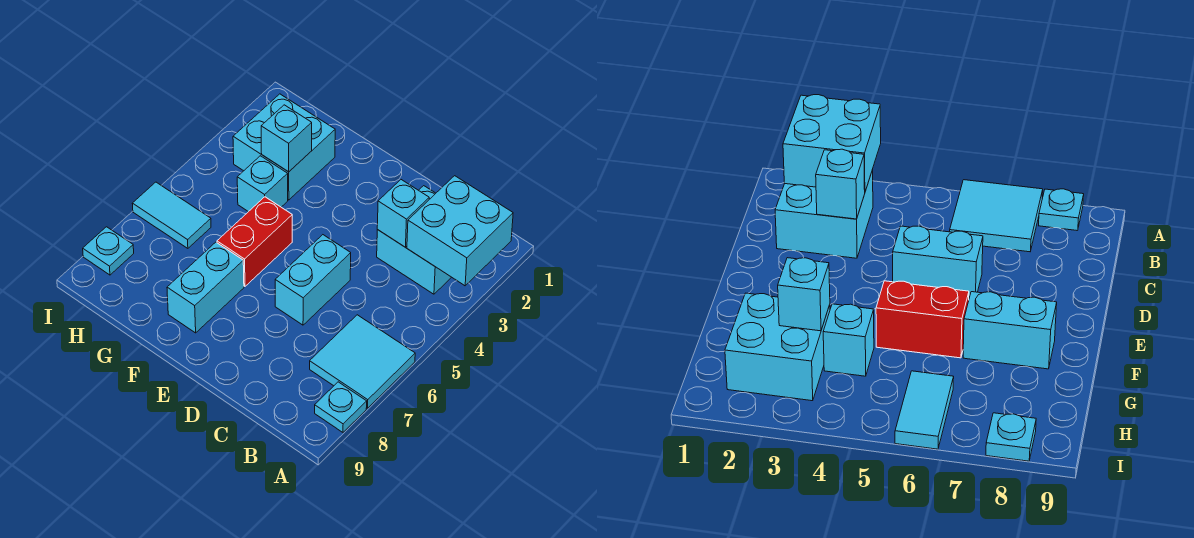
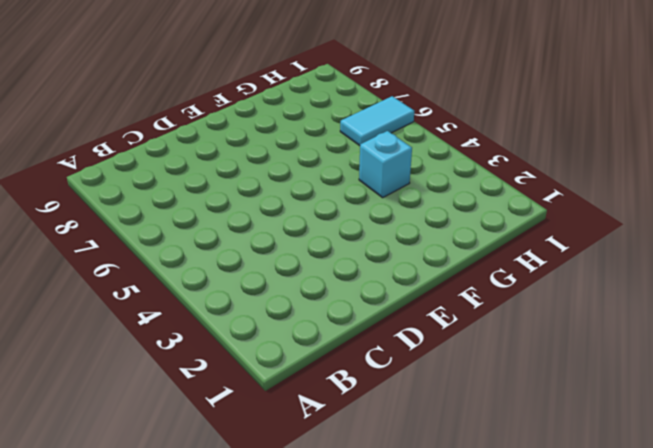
none -> cyan tile A6:B7 level 1
none -> cyan plate A8 level 1
none -> cyan brick B2:C3 level 1

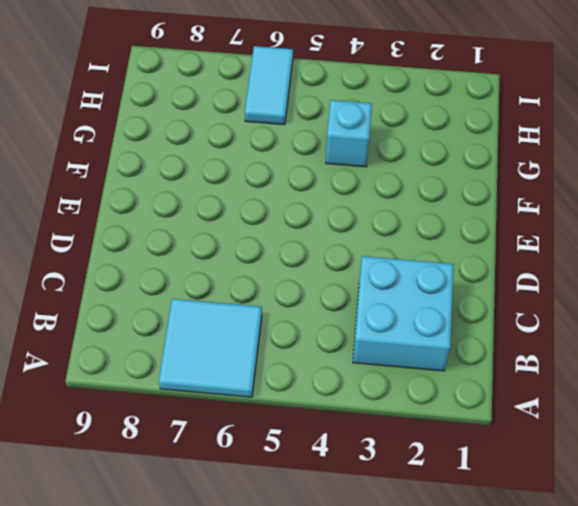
none -> cyan plate A8 level 1
none -> cyan brick D5:D6 level 1
none -> red brick F5:F6 level 1

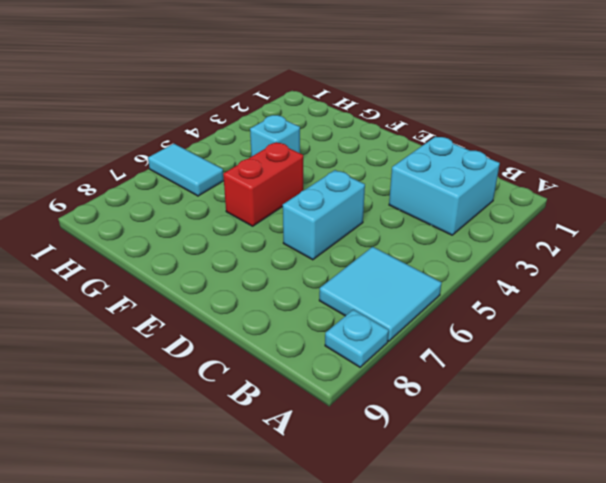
none -> cyan brick F7:F8 level 1
none -> cyan brick G2:H3 level 1
none -> cyan plate I8 level 1

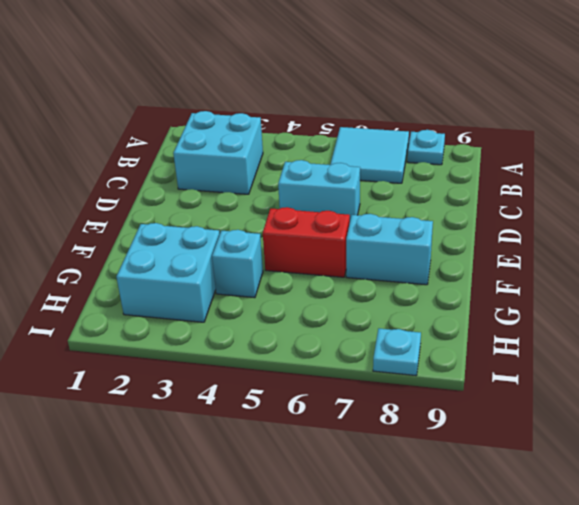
none -> cyan tile H6:I6 level 1
none -> cyan brick A2:B3 level 2
none -> cyan brick C3 level 2

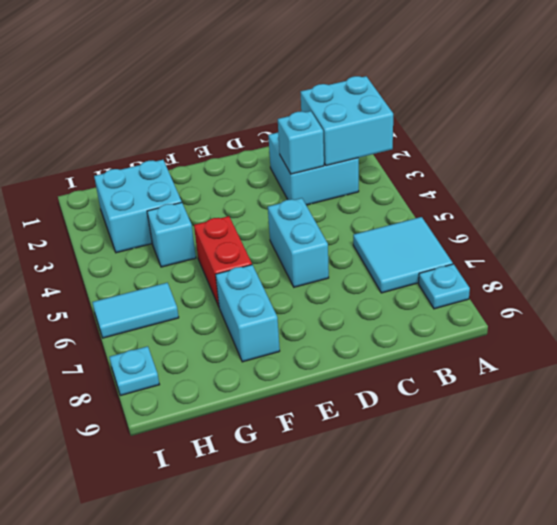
none -> cyan brick G3 level 2

